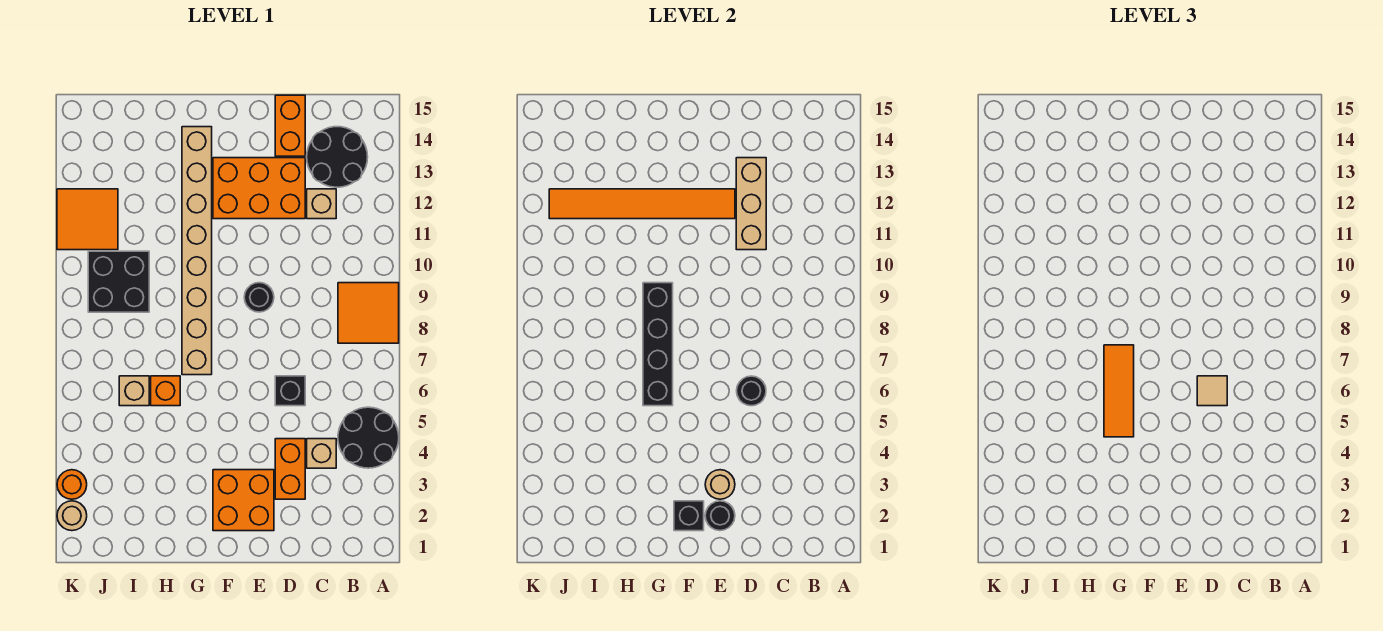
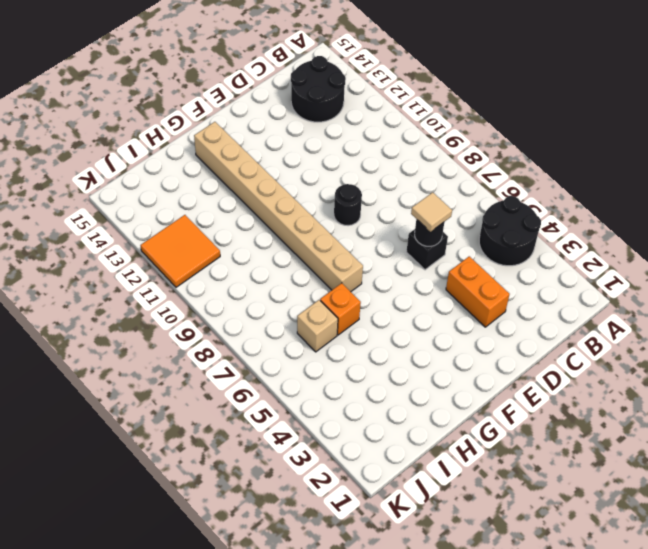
none -> orange tile A8:B9 level 1
none -> tan brick C4 level 1
none -> tan brick C12 level 1

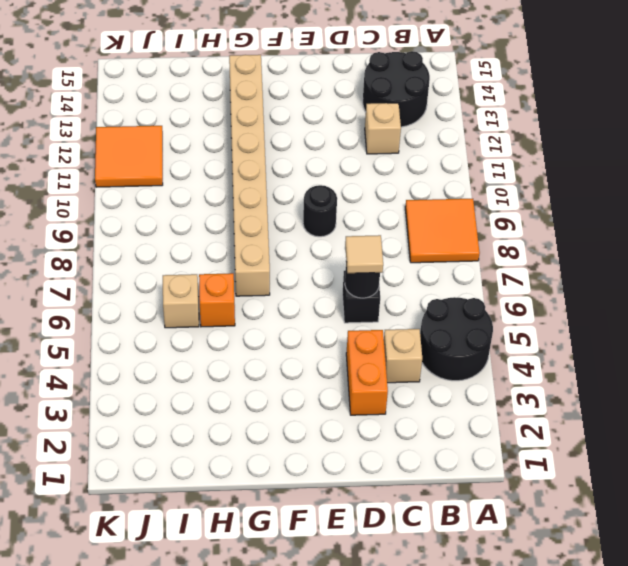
none -> orange brick D12:F13 level 1
none -> orange brick D14:D15 level 1
none -> orange brick E2:F3 level 1

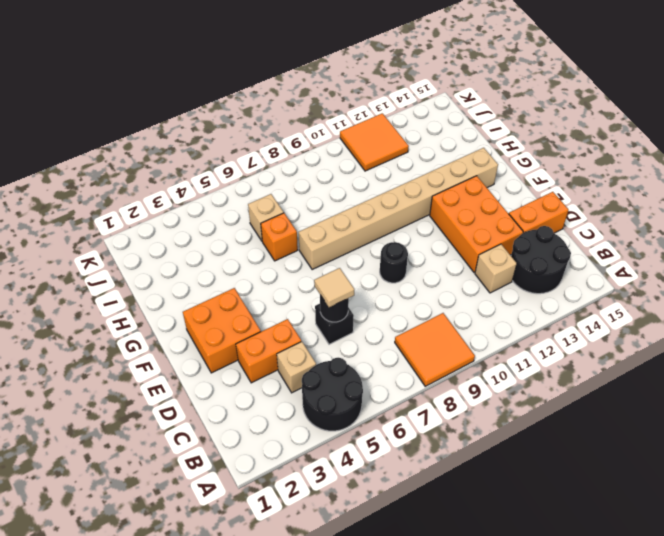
none -> black brick I9:J10 level 1
none -> tan round brick K2 level 1
none -> orange round brick K3 level 1

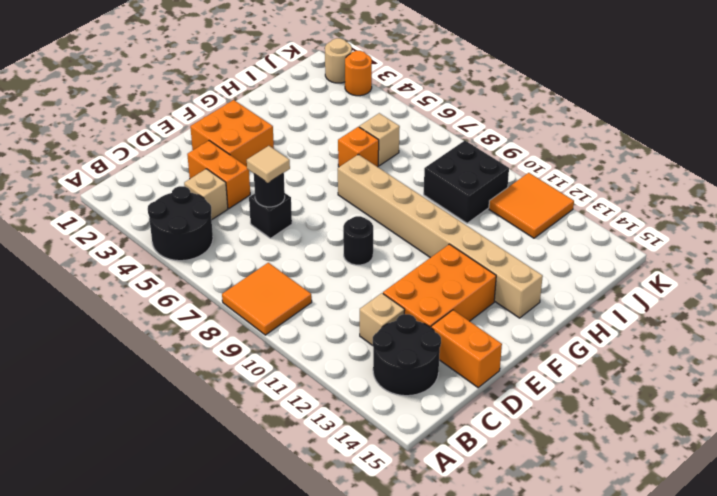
none -> tan brick D11:D13 level 2
none -> black round brick E2 level 2
none -> tan round brick E3 level 2

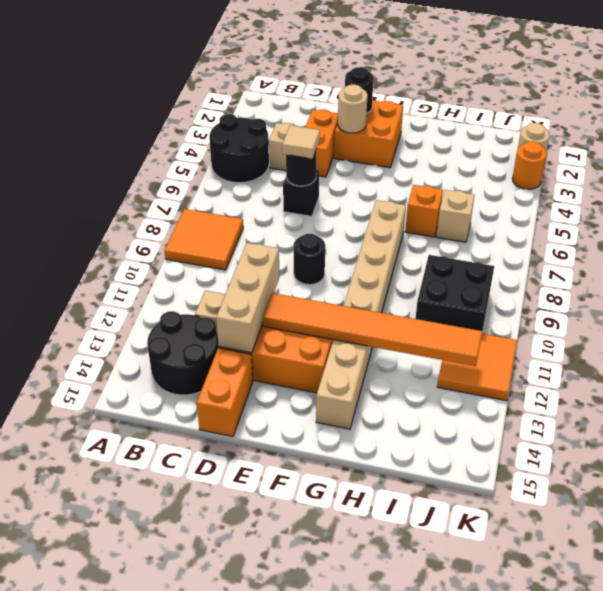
none -> black brick F2 level 2
none -> black brick G6:G9 level 2
none -> orange tile G5:G7 level 3

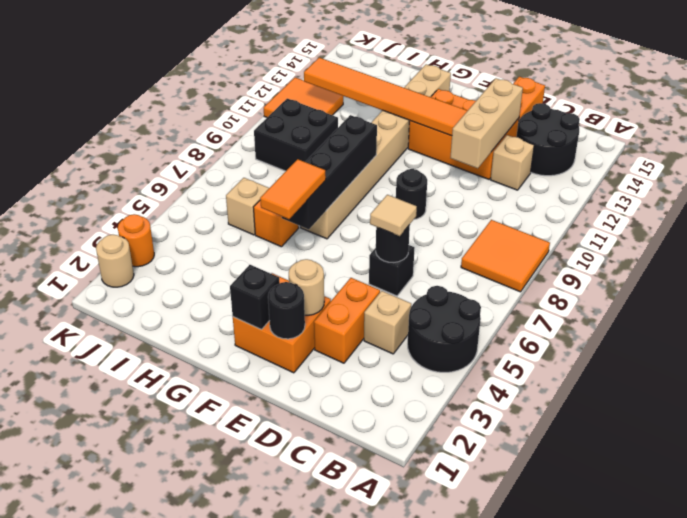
orange tile G5:G6 level 3 -> orange tile G5:G7 level 3

